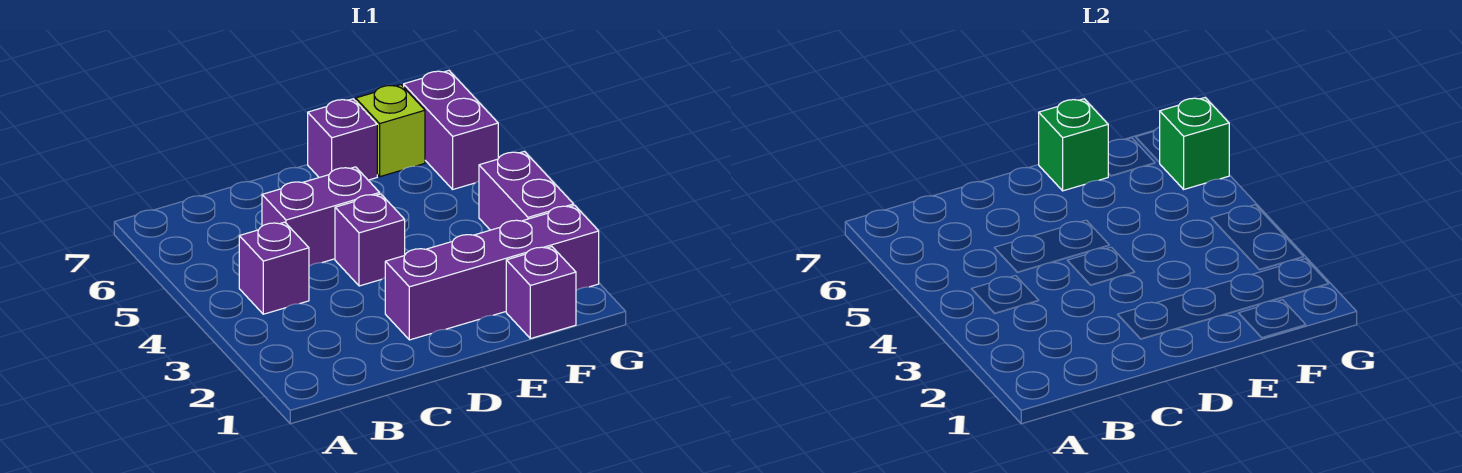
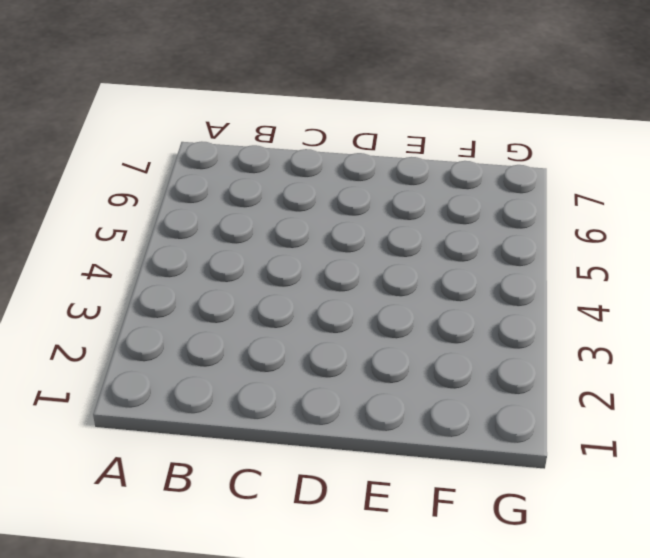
none -> purple brick B4 level 1
none -> purple brick C5:D5 level 1

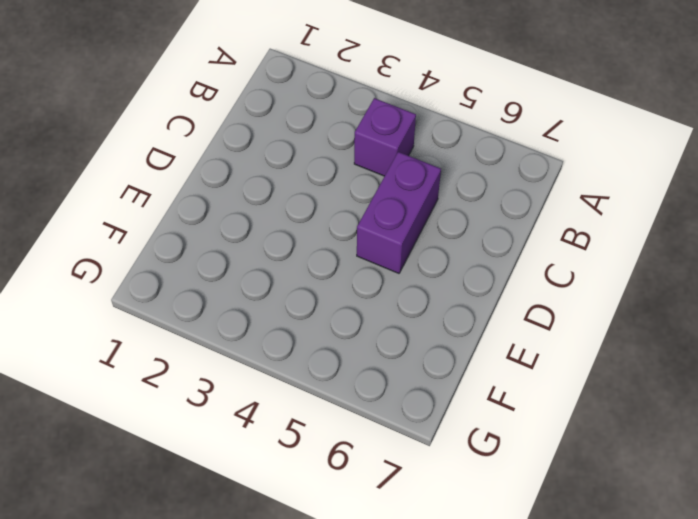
none -> purple brick D2:G2 level 1
none -> purple brick D4 level 1

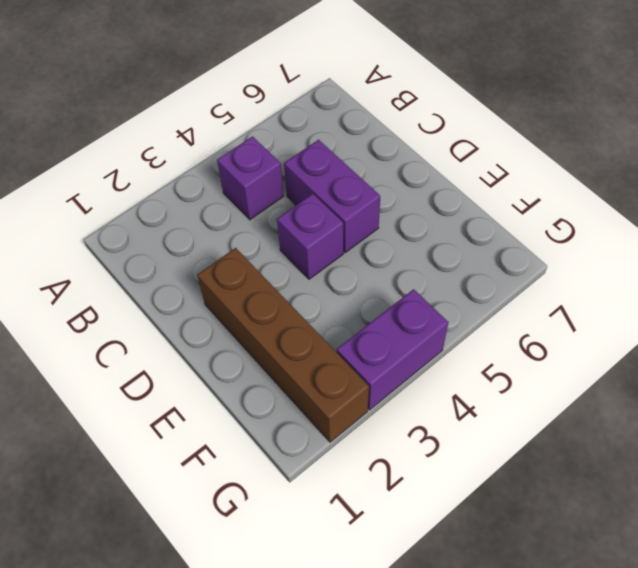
brown brick D2:G2 level 1 -> purple brick D2:G2 level 1
none -> purple brick E7 level 1
none -> purple brick F1 level 1

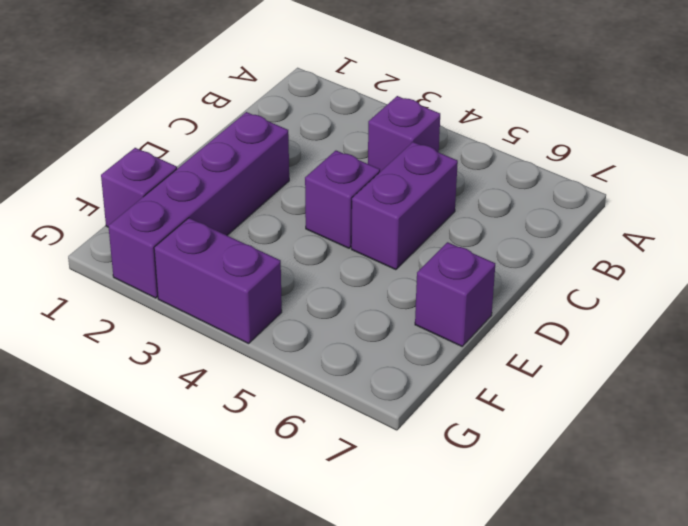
none -> lime brick F7 level 1
none -> purple brick G6:G7 level 1

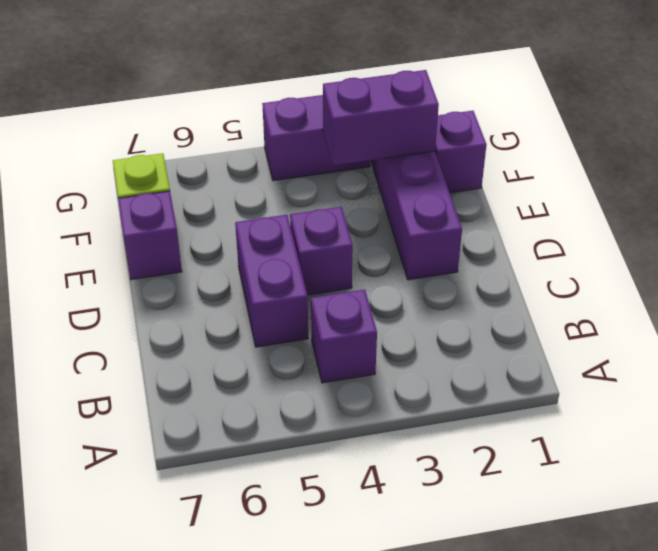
purple brick F2:F3 level 2 -> purple brick G6:G7 level 1
none -> green brick E7 level 2
none -> green brick G6 level 2

